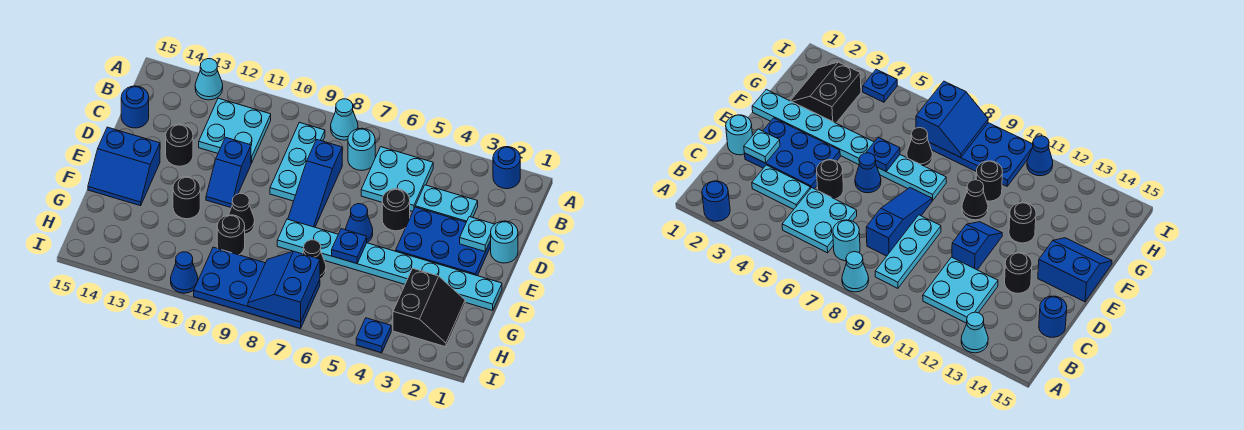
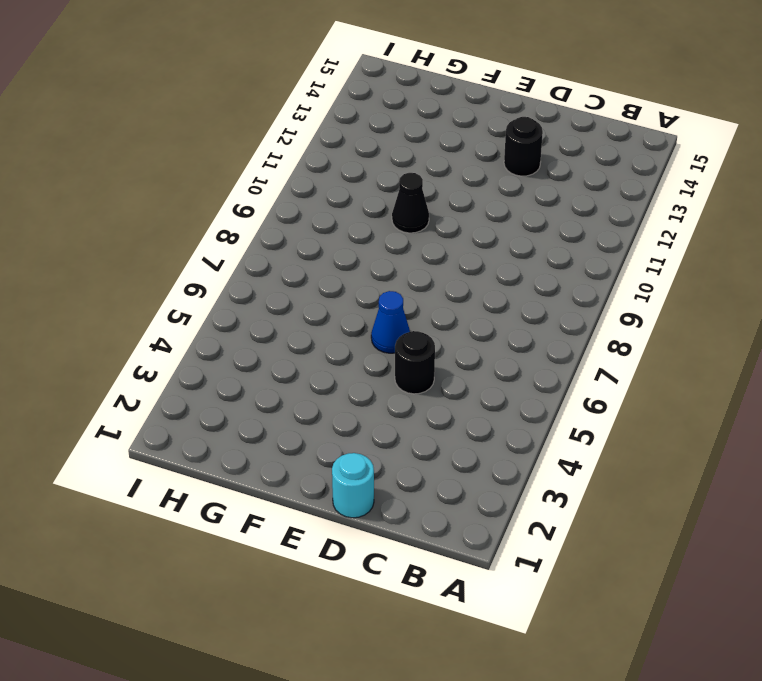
none -> blue round brick A2 level 1
none -> cyan cone A8 level 1
none -> cyan cone A13 level 1

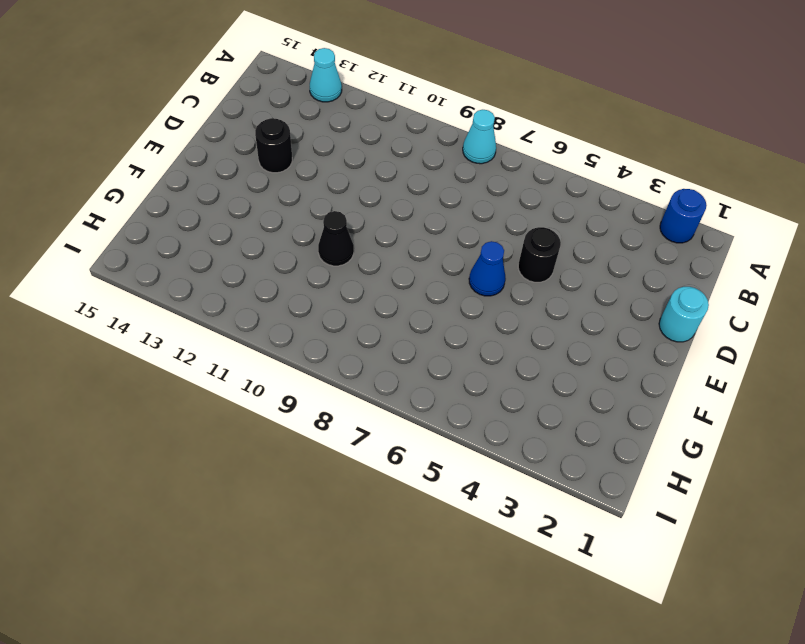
none -> cyan plate B5:C6 level 1
none -> cyan round brick B7 level 1
none -> cyan plate B9:D9 level 1

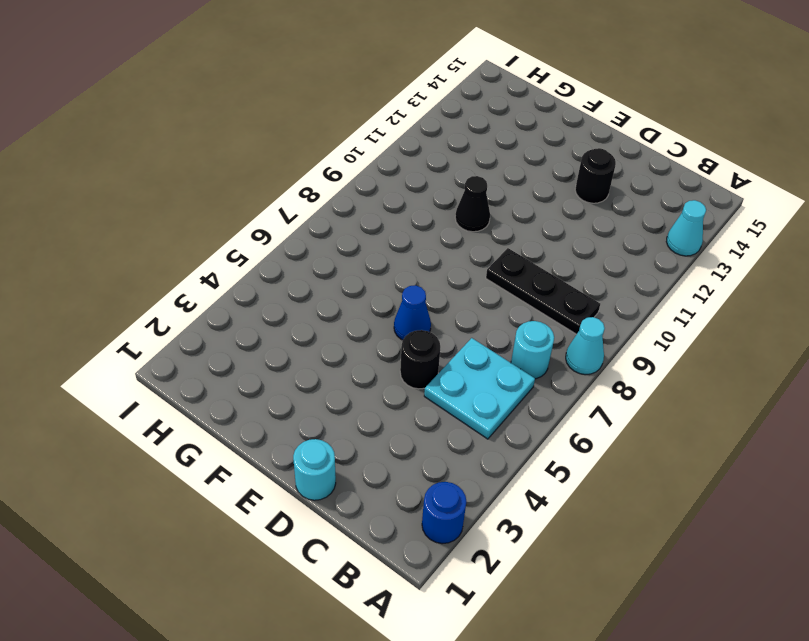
black plate B9:D9 level 1 -> cyan plate B9:D9 level 1
none -> cyan plate B11:C12 level 1
none -> cyan plate C3:C4 level 1
none -> blue slope C8:E8 level 1 top C

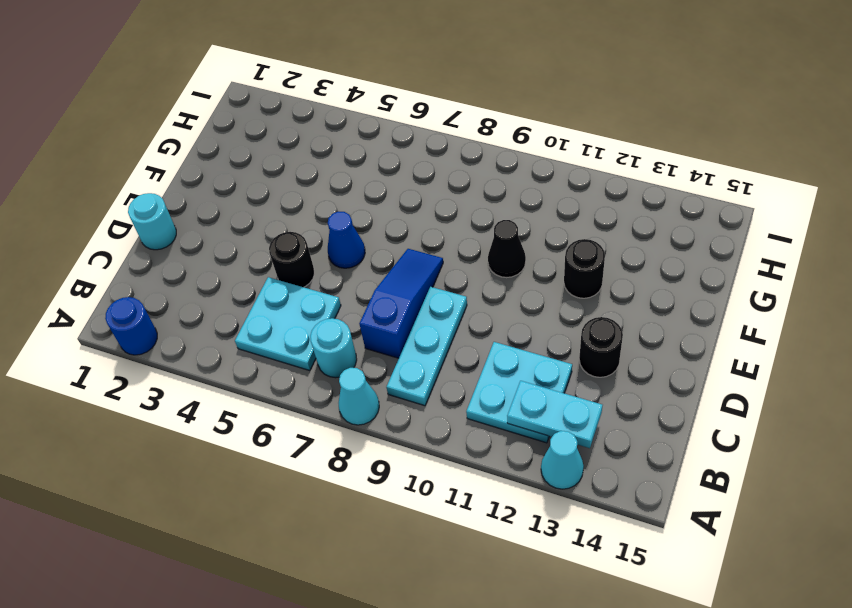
cyan plate B12:B13 level 2 -> cyan plate C3:C4 level 1
none -> blue round brick C15 level 1
none -> blue plate D2:E4 level 1
none -> blue slope D11:E11 level 1 top D

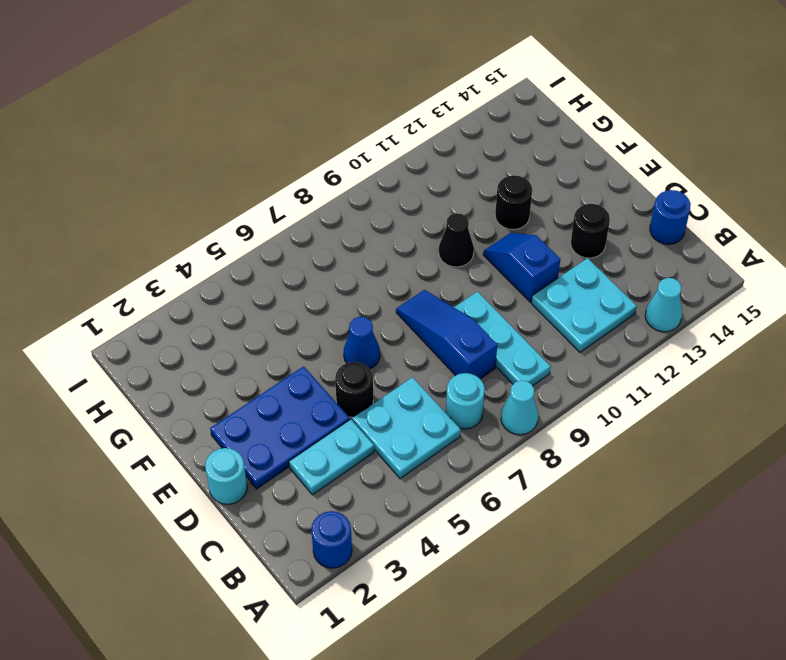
none -> blue slope E14:F15 level 1 top E
none -> cyan plate F1:F8 level 1
none -> black slope G2:H3 level 1 top 3

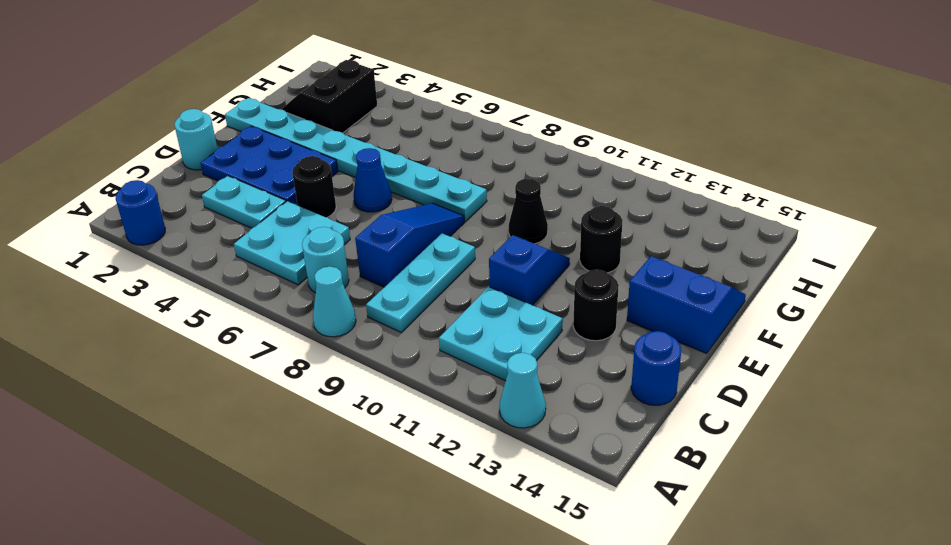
none -> black cone G7 level 1
none -> black round brick G10 level 1
none -> blue plate H7:I10 level 1

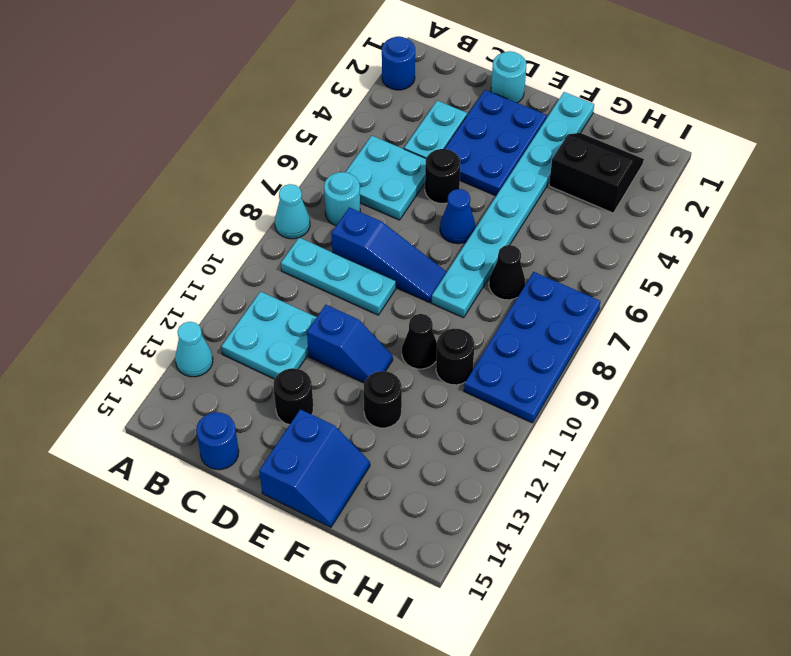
none -> blue plate I4 level 1
none -> blue cone I11 level 1
none -> cyan plate D2 level 2

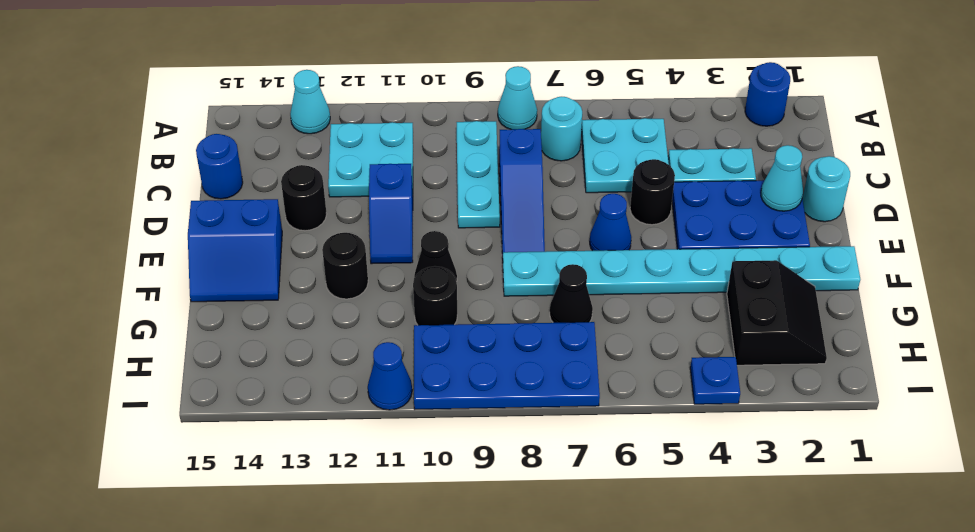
cyan cone D2 level 2 -> cyan plate D2 level 2
none -> blue plate F6 level 2
none -> blue slope H7:I8 level 2 top 7

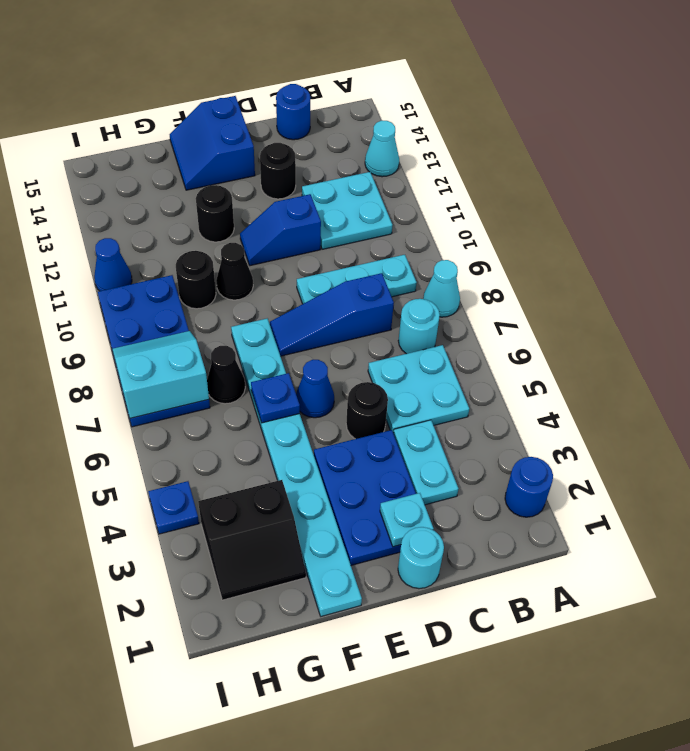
cyan slope H7:I8 level 2 top 7 -> blue slope H7:I8 level 2 top 7

